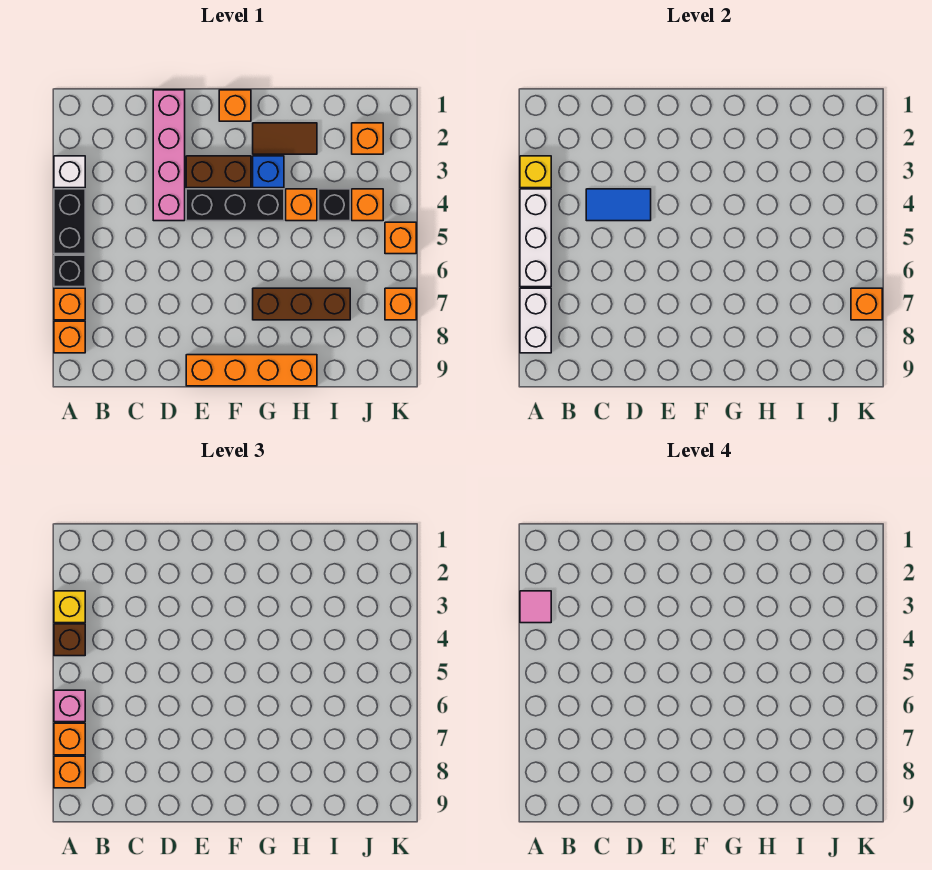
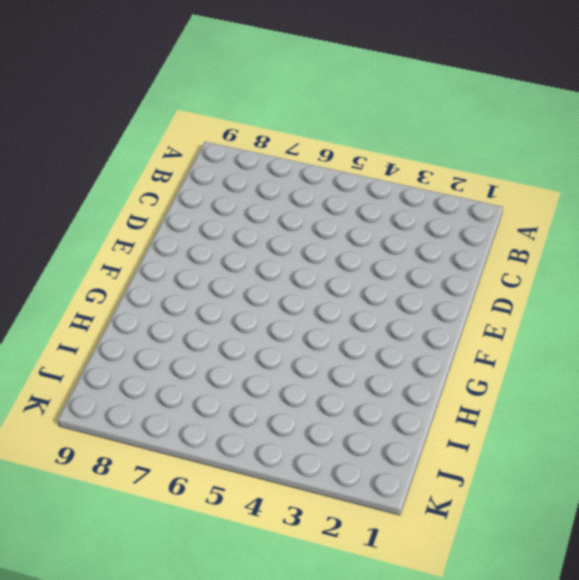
none -> white brick A3 level 1
none -> black brick A4:A5 level 1
none -> black brick A6 level 1
none -> orange brick A7 level 1

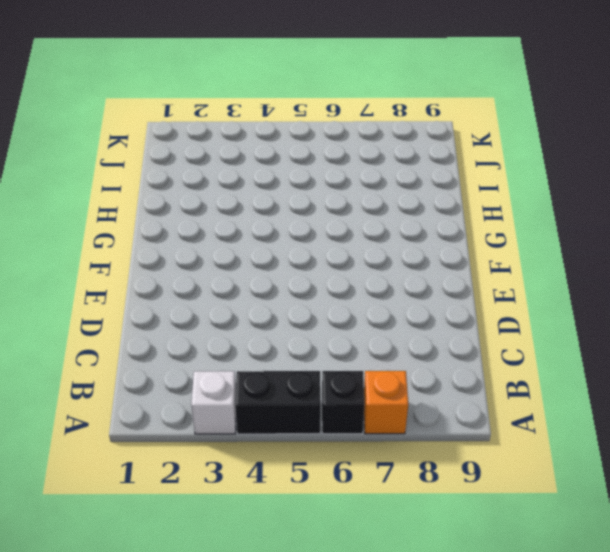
none -> orange brick A8 level 1
none -> pink brick D1:D4 level 1
none -> brown brick E3:F3 level 1
none -> black brick E4:G4 level 1

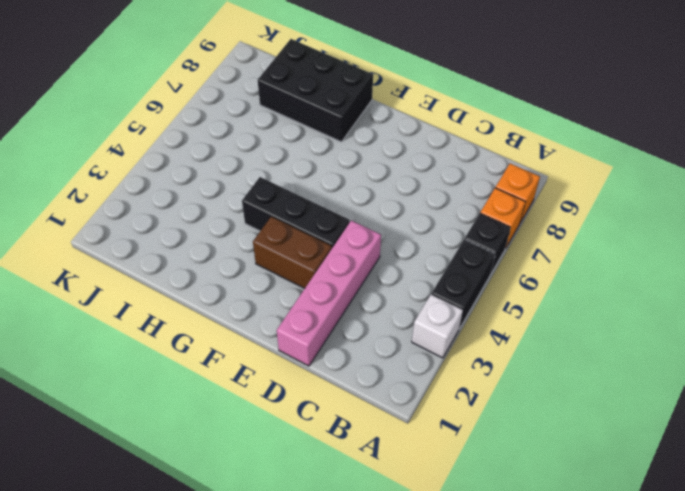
black brick G8:I9 level 1 -> orange brick E9:H9 level 1
none -> orange brick F1 level 1
none -> brown tile G2:H2 level 1
none -> blue brick G3 level 1
none -> brown brick G7:I7 level 1

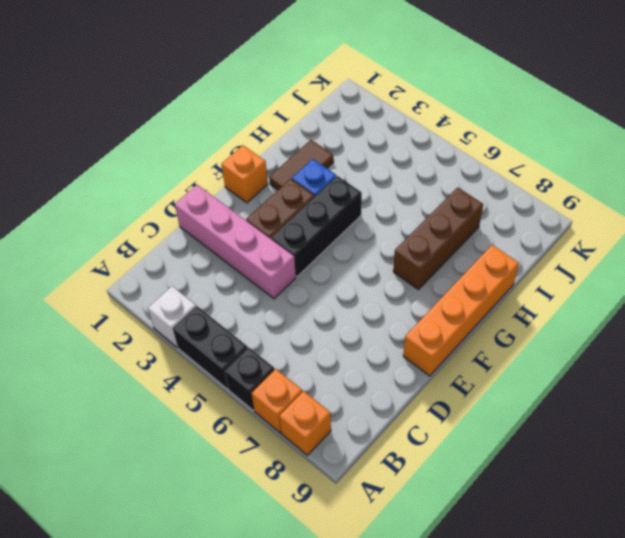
none -> orange brick H4 level 1
none -> black brick I4 level 1
none -> orange brick J2 level 1
none -> orange brick J4 level 1

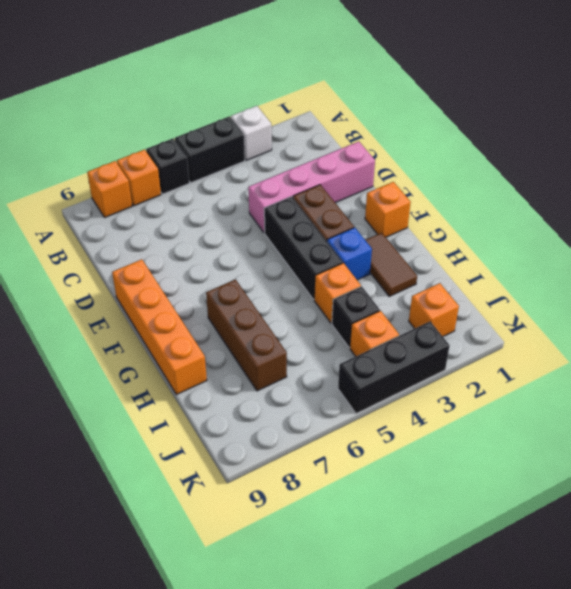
black brick K3:K5 level 1 -> orange brick K5 level 1
none -> orange brick K7 level 1
none -> yellow brick A3 level 2
none -> white brick A4:A6 level 2
none -> white brick A7:A8 level 2

